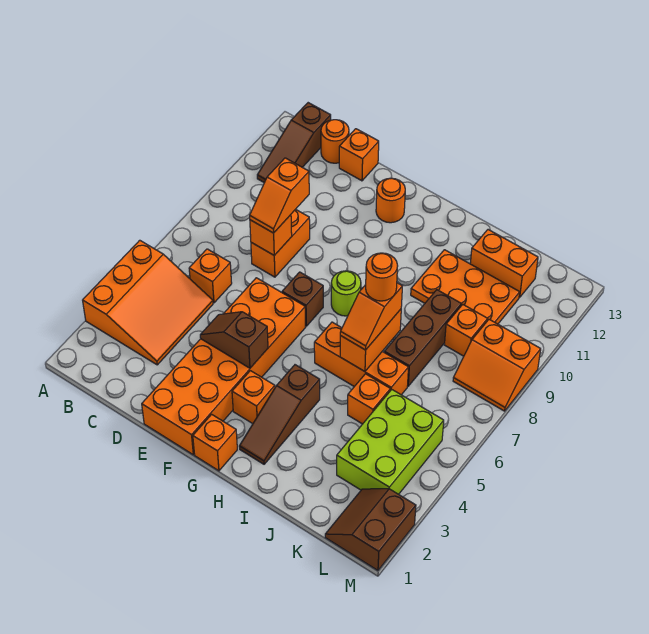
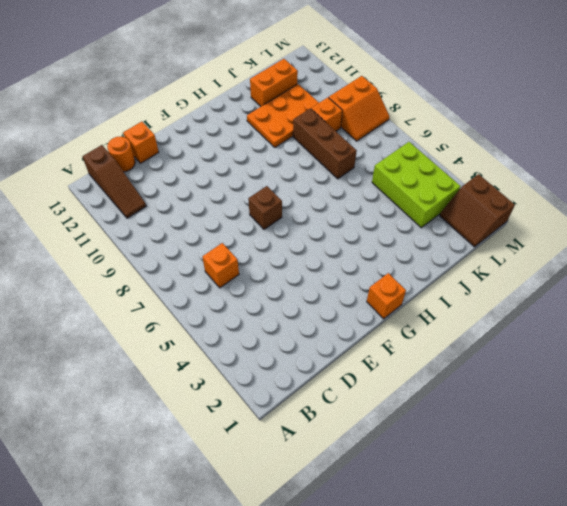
none -> orange slope A3:C5 level 1 top A
none -> orange brick D8:D9 level 1
none -> orange brick E1:F6 level 1

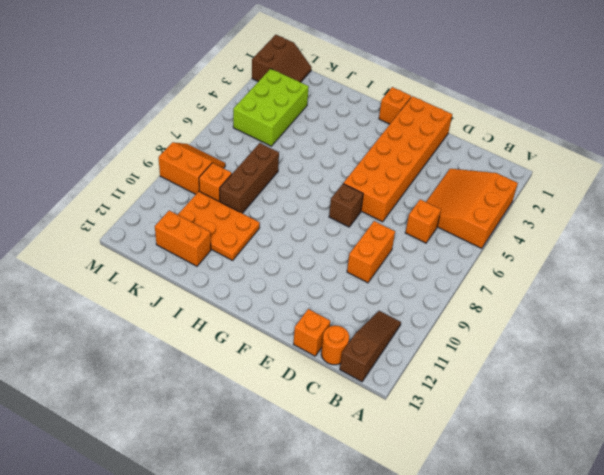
none -> orange round brick F12 level 1
none -> orange brick G3 level 1
none -> lime round brick G8 level 1

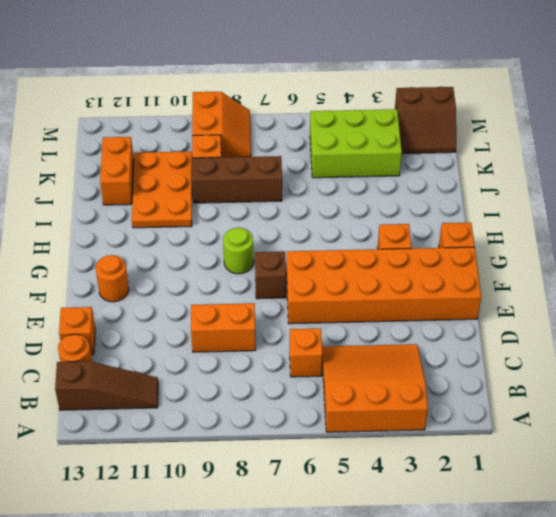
none -> brown slope H2:H4 level 1 top 4
none -> orange brick H6:J6 level 1
none -> orange brick J5 level 1

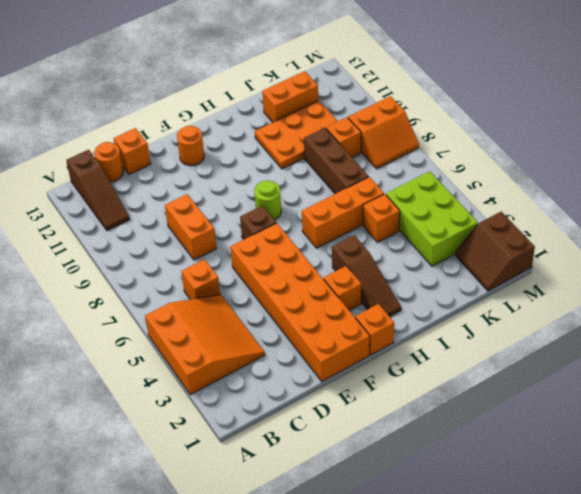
none -> orange brick D8 level 2
none -> brown slope E4:F4 level 2 top F
none -> orange brick I6:I7 level 2

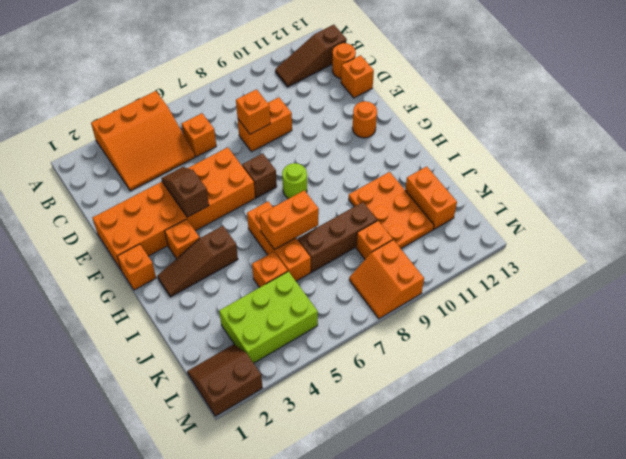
none -> orange slope D8:D9 level 3 top 9
none -> orange slope I6:I7 level 3 top 7
none -> orange round brick I7 level 4

